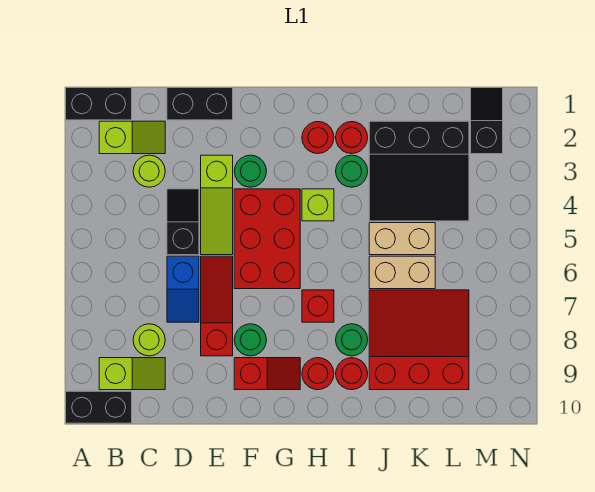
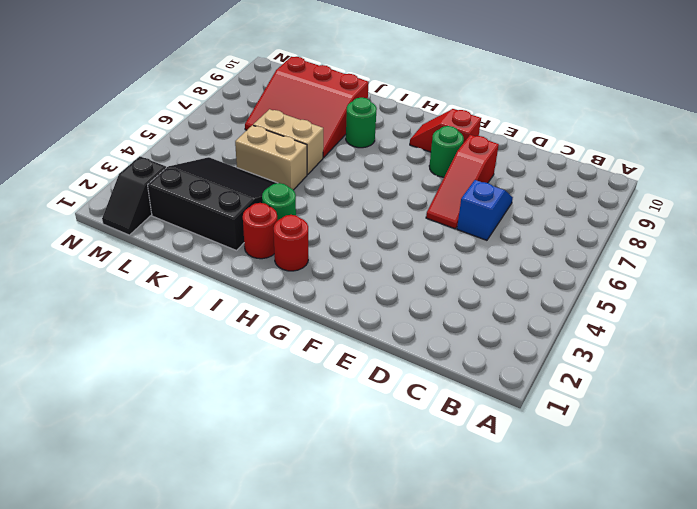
none -> black brick A1:B1 level 1
none -> black brick A10:B10 level 1
none -> lime slope B2:C2 level 1 top B

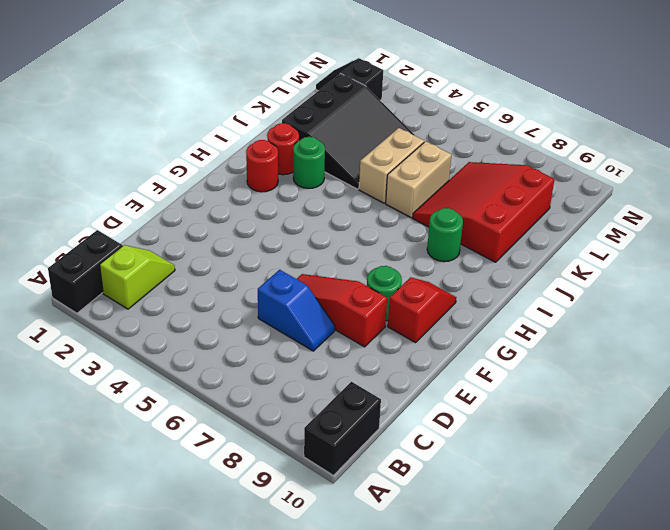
none -> lime slope B9:C9 level 1 top B
none -> lime round brick C3 level 1
none -> lime round brick C8 level 1

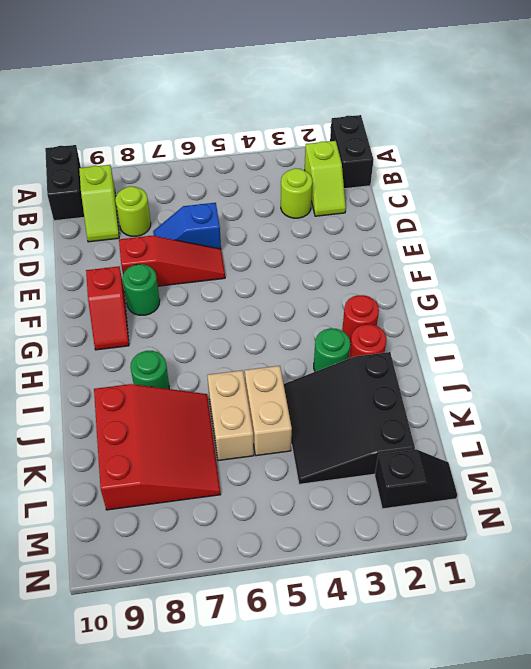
none -> black brick D1:E1 level 1
none -> black slope D4:D5 level 1 top 5
none -> lime slope E3:E5 level 1 top 3

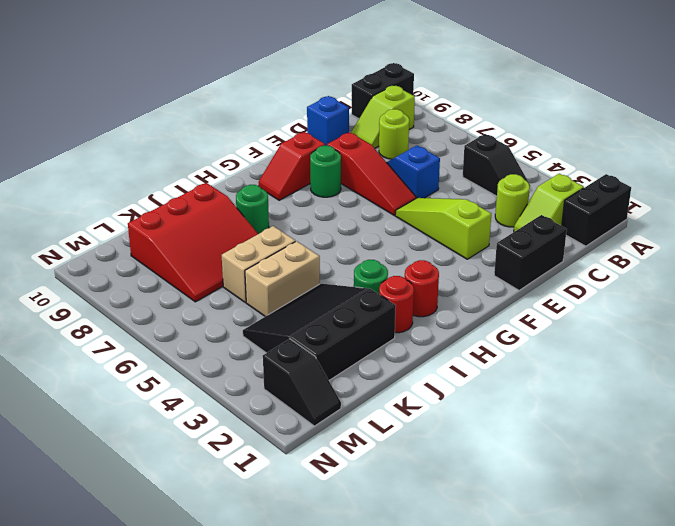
black slope B4:B5 level 1 top 5 -> black slope D4:D5 level 1 top 5
blue brick D10 level 1 -> none
none -> green round brick F3 level 1
none -> red brick F4:G6 level 1
none -> lime brick H4 level 1

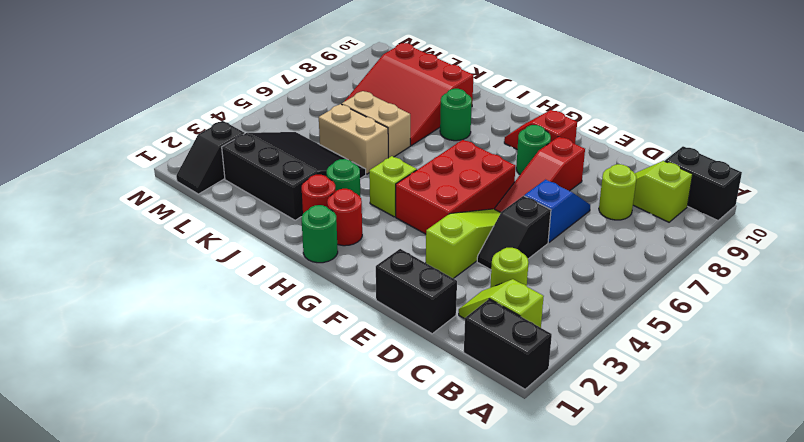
green round brick H1 level 1 -> green round brick F3 level 1
none -> red brick H7 level 1
none -> red round brick H9 level 1
none -> red round brick I9 level 1

